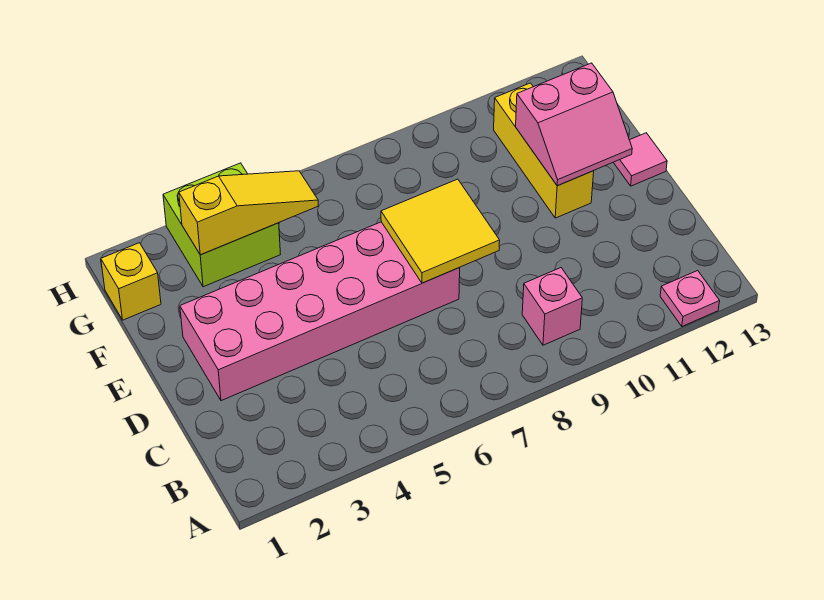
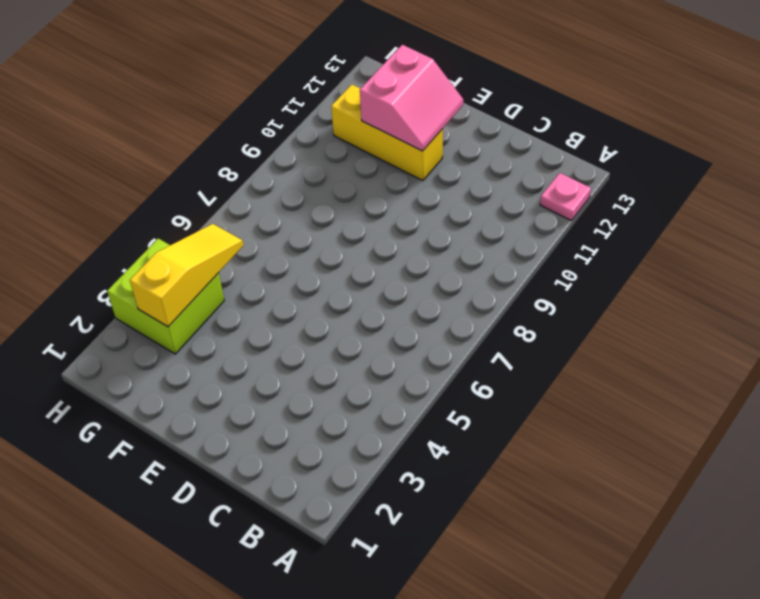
none -> pink brick B9 level 1
none -> pink brick D2:E7 level 1

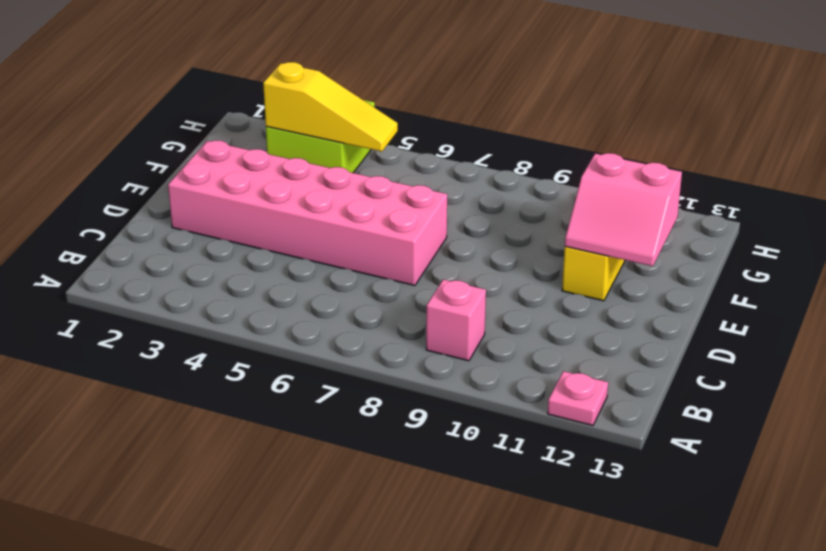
none -> pink tile E13 level 1
none -> yellow brick G1 level 1

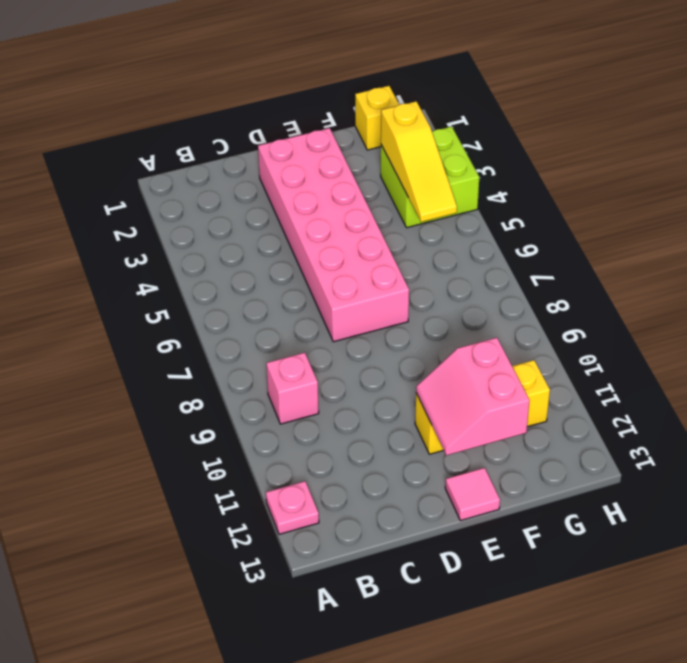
none -> yellow tile D7:E8 level 2

